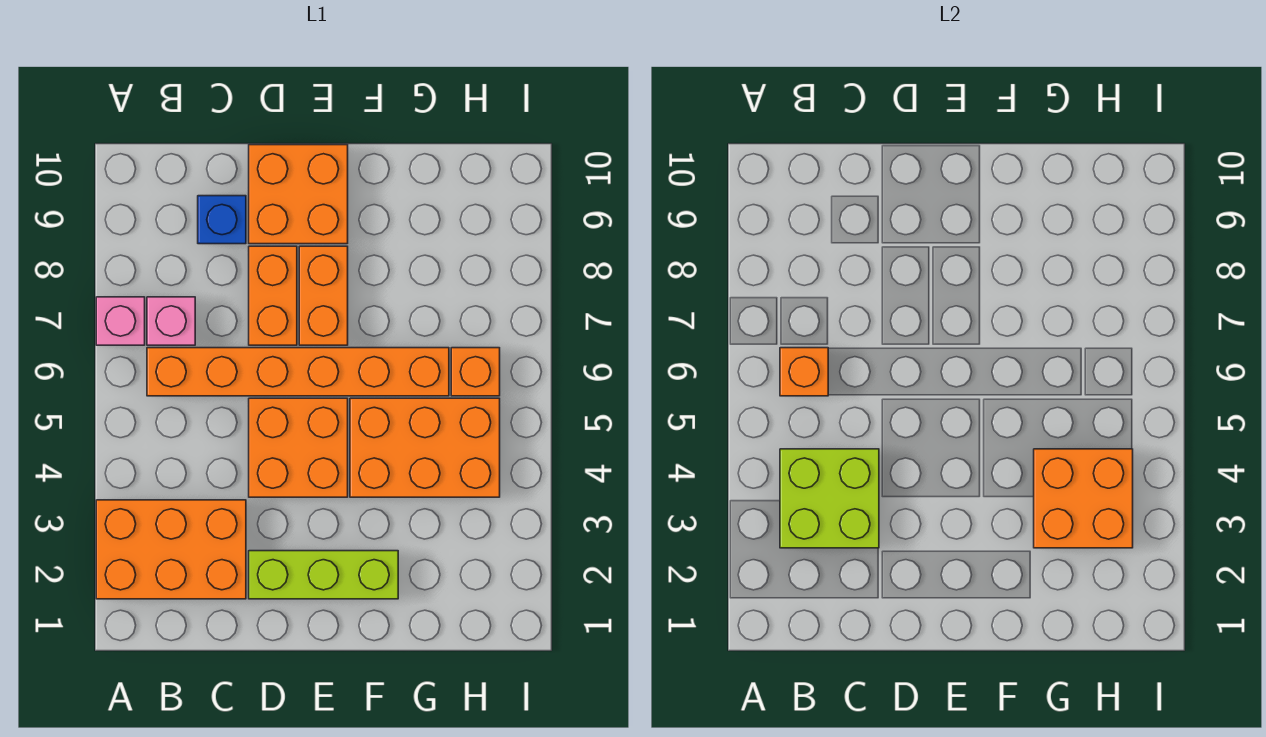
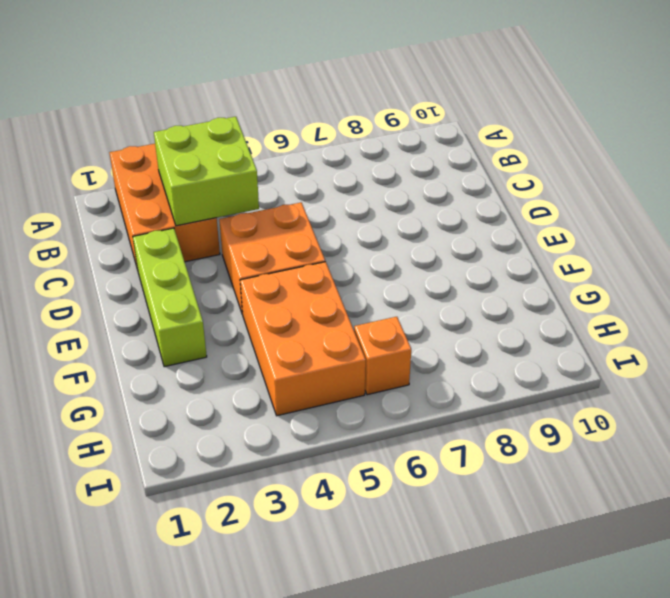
none -> pink brick A7 level 1
none -> orange brick B6:G6 level 1
none -> pink brick B7 level 1

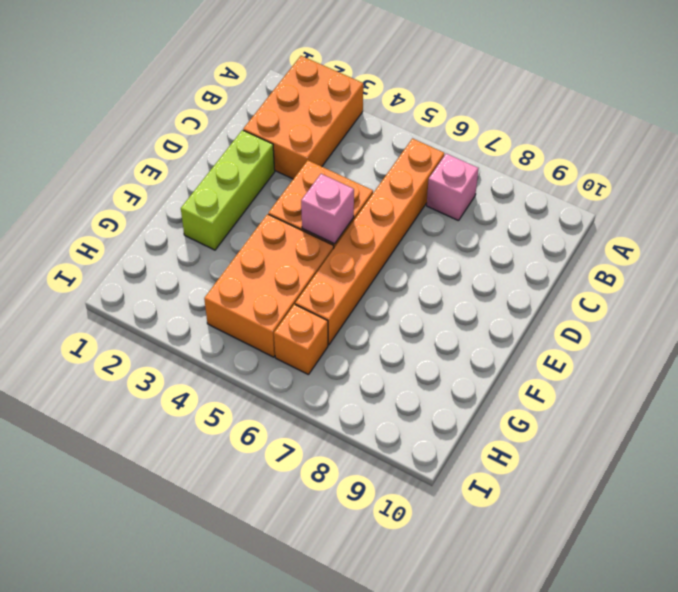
pink brick E5 level 2 -> pink brick A7 level 1
none -> blue brick C9 level 1
none -> orange brick D7:D8 level 1
none -> orange brick D9:E10 level 1

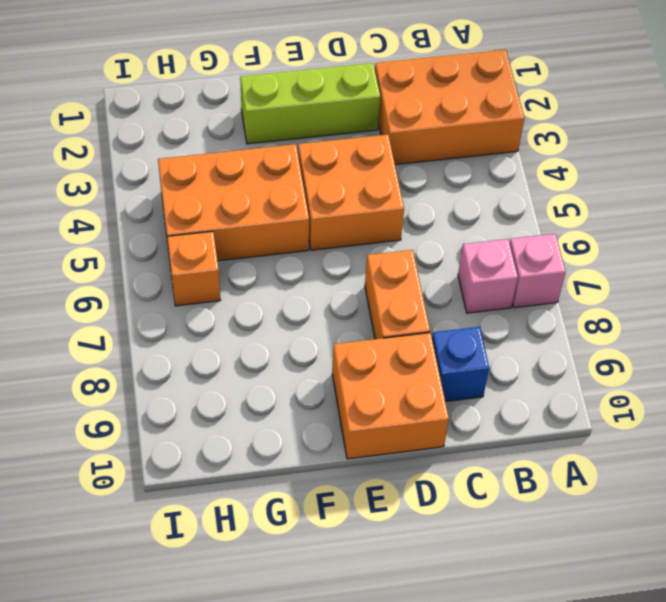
none -> orange brick B6:G6 level 1
none -> orange brick E7:E8 level 1
none -> lime brick B3:C4 level 2

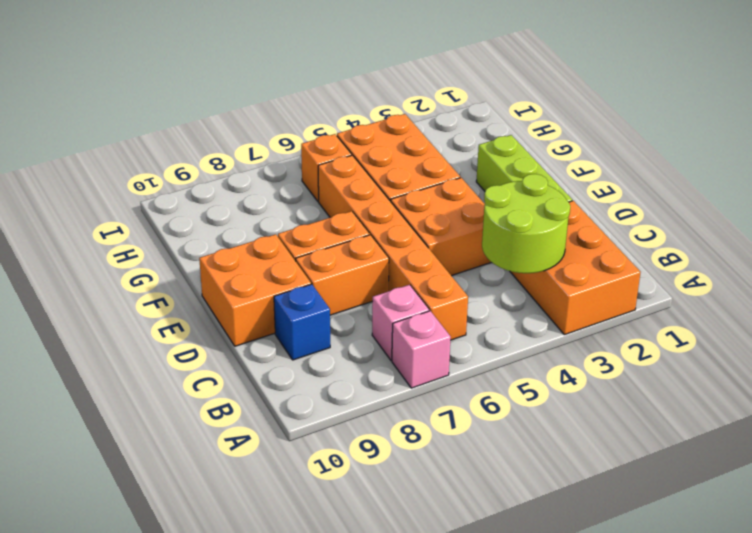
lime round brick B3:C4 level 2 -> lime brick B3:C4 level 2
none -> orange brick B6 level 2
none -> orange brick G3:H4 level 2

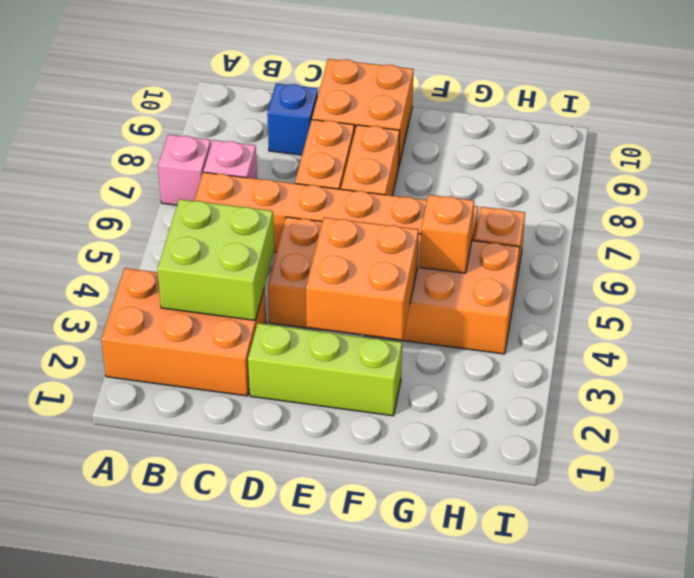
orange brick E3:F4 level 2 -> orange brick G3:H4 level 2
orange brick G5 level 2 -> orange brick B6 level 2

